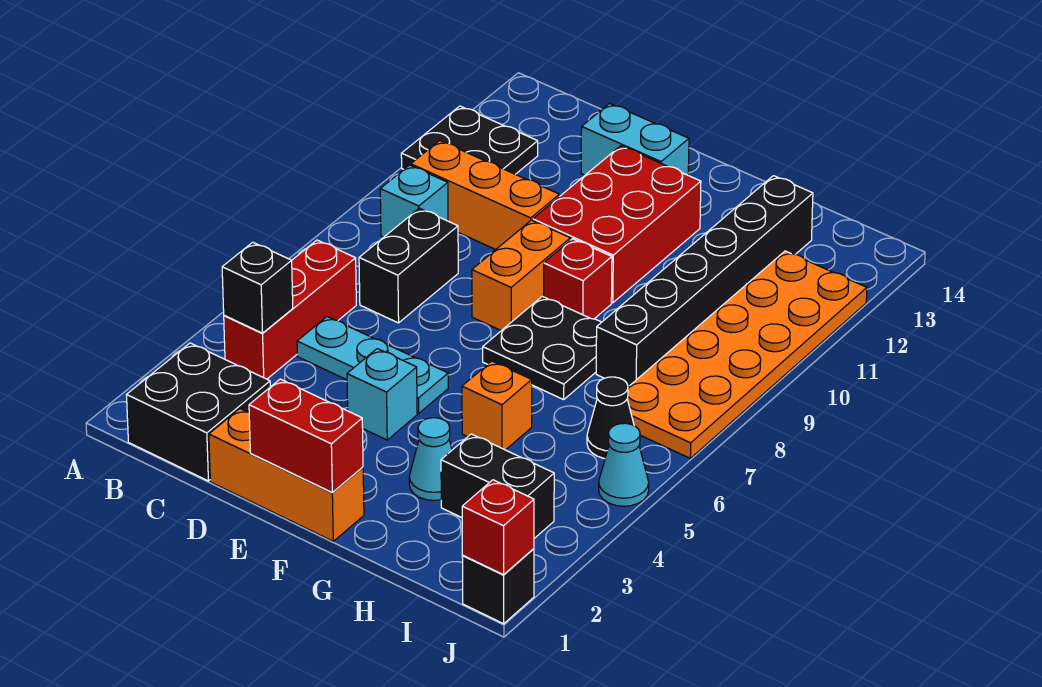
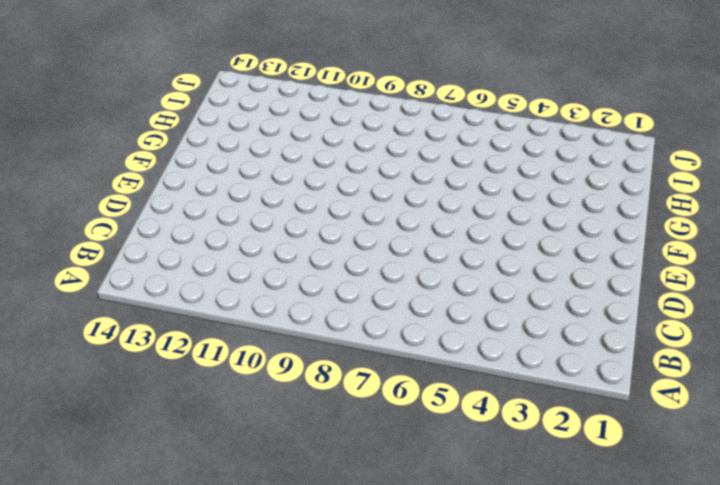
none -> black plate A11:B12 level 1
none -> black brick B1:C2 level 1
none -> red brick B4:B6 level 1

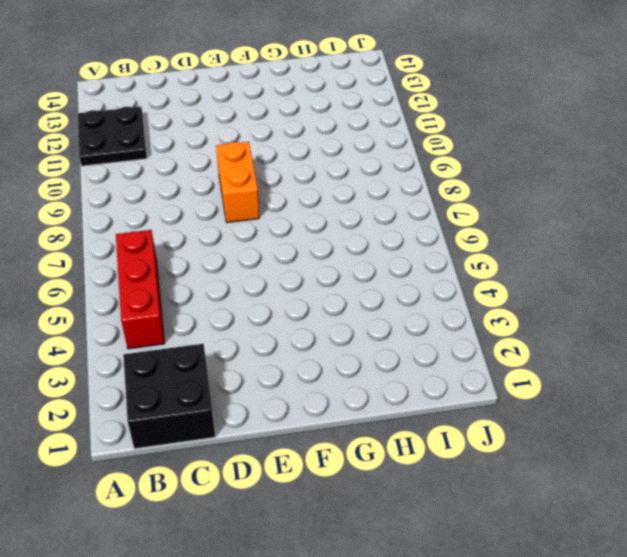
none -> cyan brick B9 level 1
none -> orange brick B10:D10 level 1
none -> cyan plate C5:E5 level 1

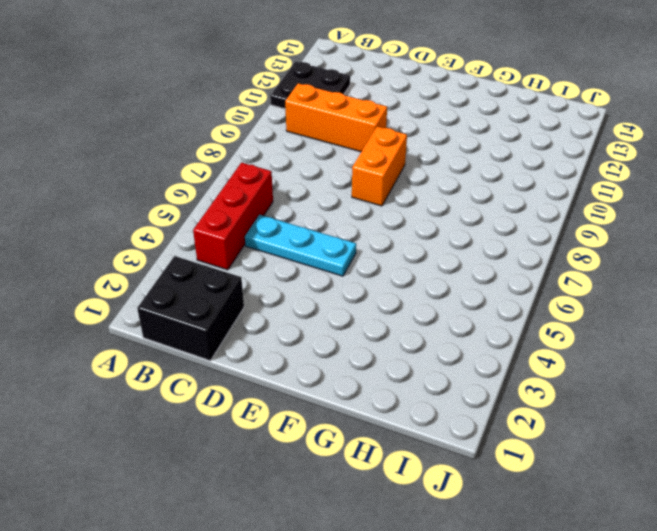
none -> cyan brick B9 level 1
none -> black brick C7:C8 level 1
none -> orange brick D1:F1 level 1

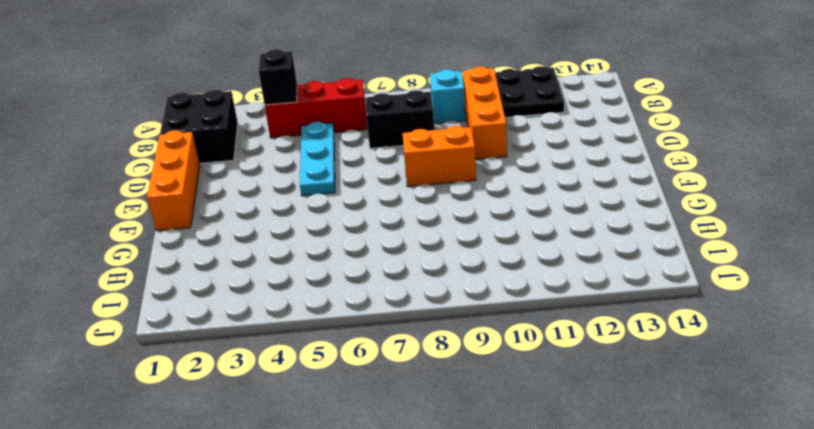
none -> cyan brick D13:E13 level 1
none -> cyan brick E4 level 1
none -> red brick E10:F12 level 1

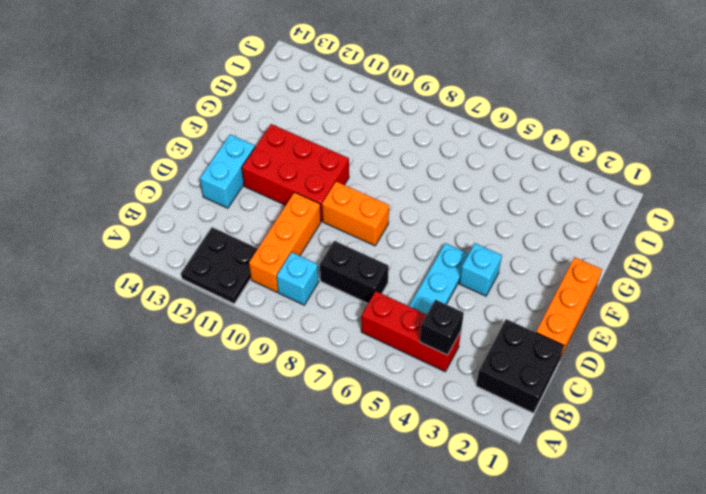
none -> black plate F7:G8 level 1
none -> red brick F9 level 1
none -> cyan cone G3 level 1

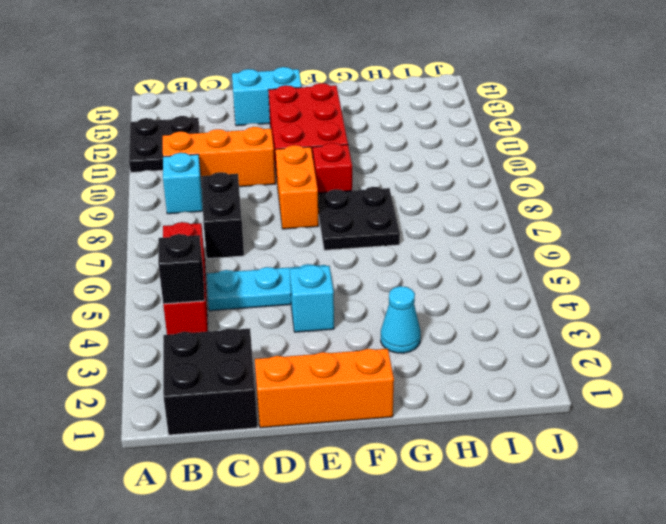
none -> orange brick G5 level 1
none -> black brick H3:I3 level 1
none -> black brick H8:H13 level 1

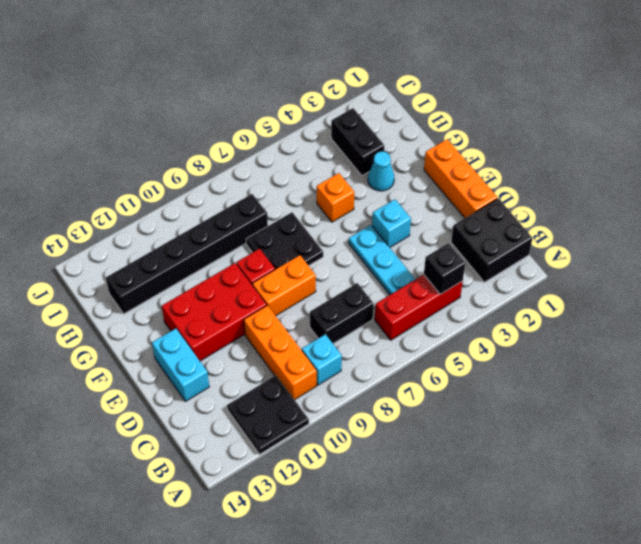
none -> black cone I6 level 1
none -> orange plate I7:J12 level 1
none -> black brick J1 level 1

